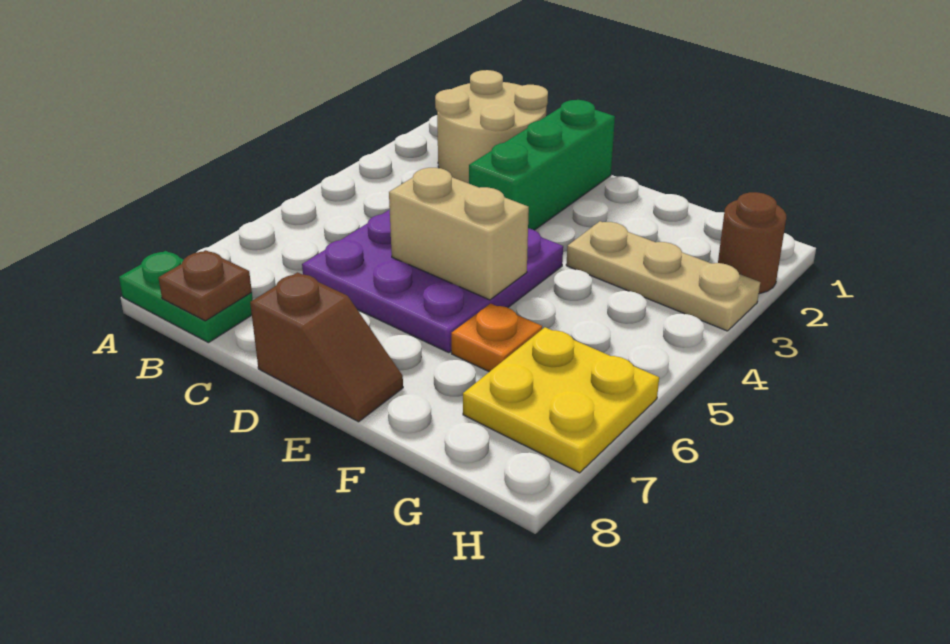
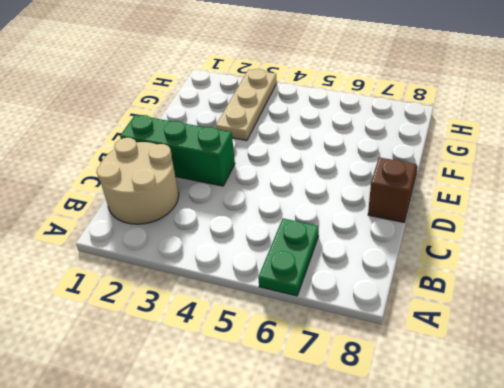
green plate A6:B6 level 1 -> green plate A8:B8 level 1
none -> purple plate C4:E6 level 1
none -> orange plate F6 level 1

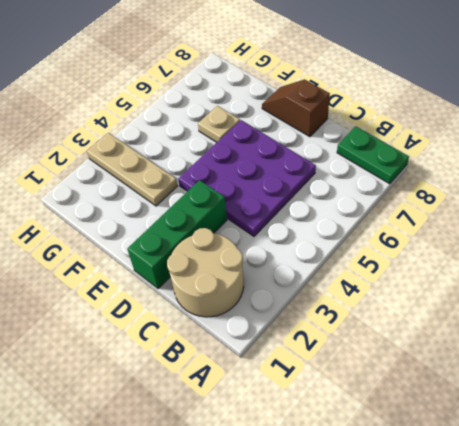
tan plate F6 level 1 -> orange plate F6 level 1
none -> yellow plate G6:H7 level 1
none -> brown round brick H2 level 1

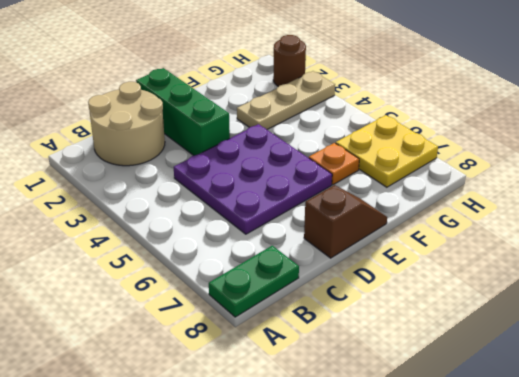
none -> brown plate B8 level 2
none -> tan brick D5:E5 level 2

